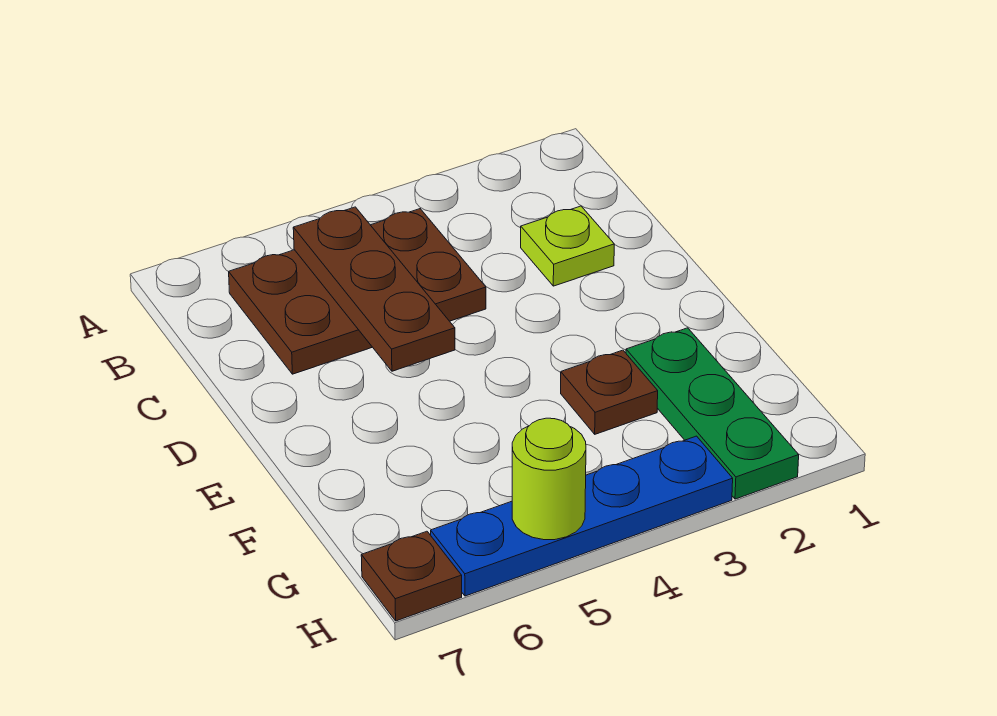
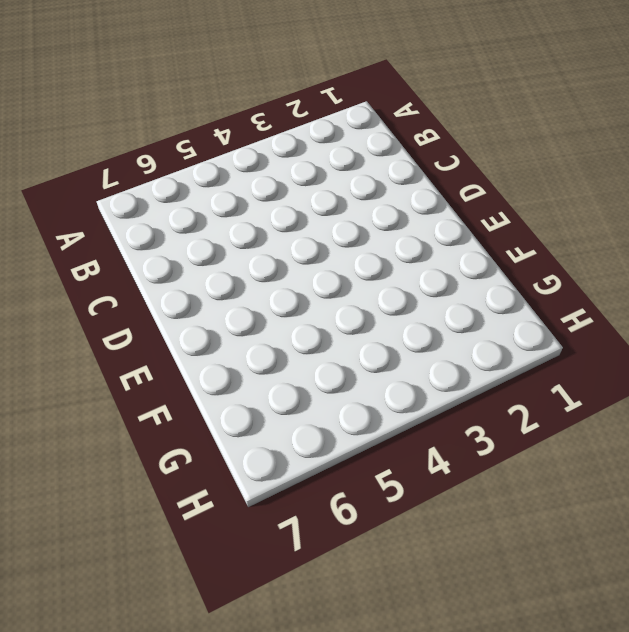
none -> brown plate B4:C6 level 1
none -> lime plate C2 level 1

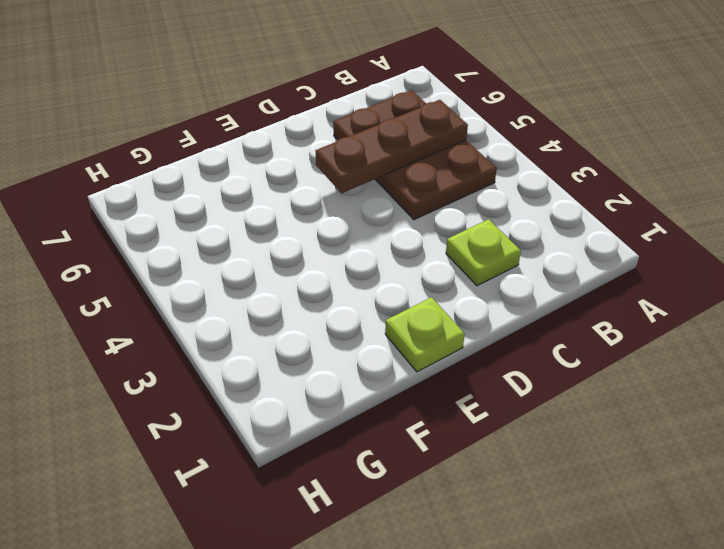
lime plate E1 level 1 -> none
none -> green plate F2:H2 level 1
none -> brown plate F3 level 1

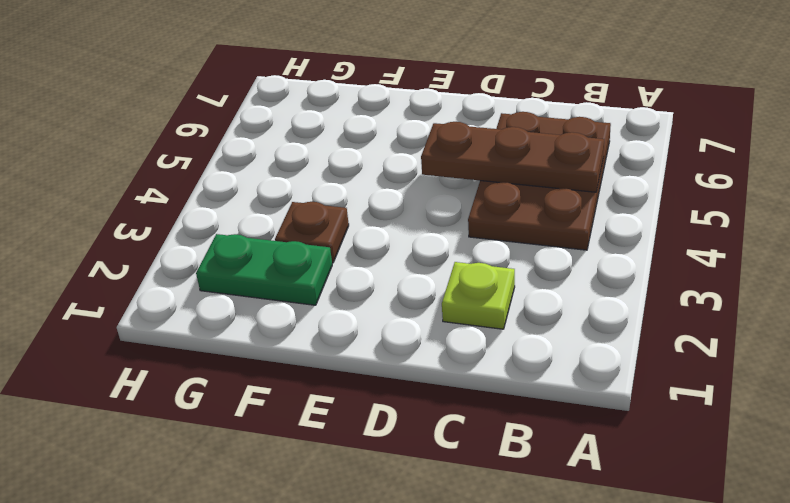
green plate F2:G2 level 1 -> green plate F2:H2 level 1
none -> blue plate H3:H6 level 1
none -> brown plate H7 level 1

